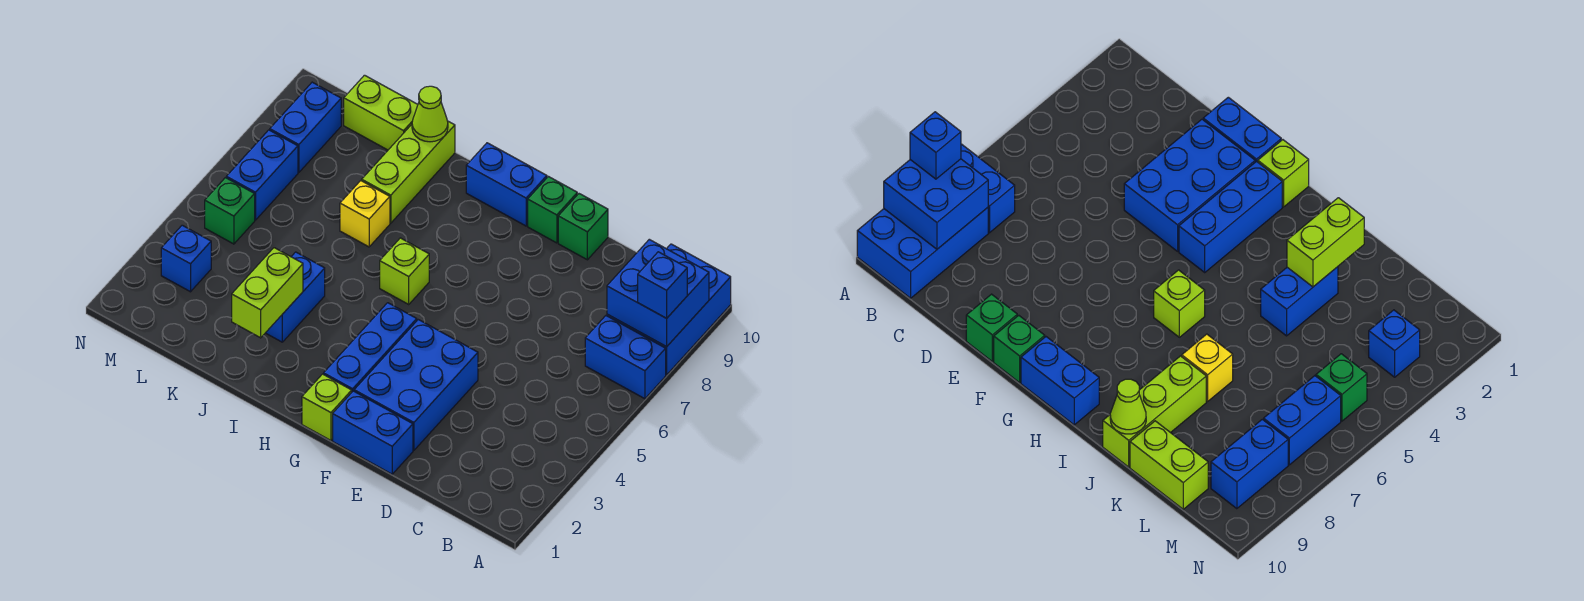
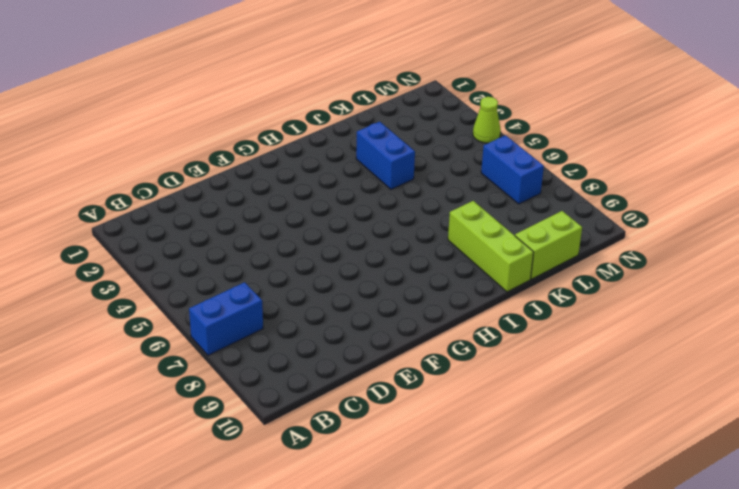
lime cone N4 level 1 -> lime cone J10 level 2
none -> blue brick A8:B10 level 1
none -> blue brick E1:F1 level 1
none -> blue brick E2:F4 level 1

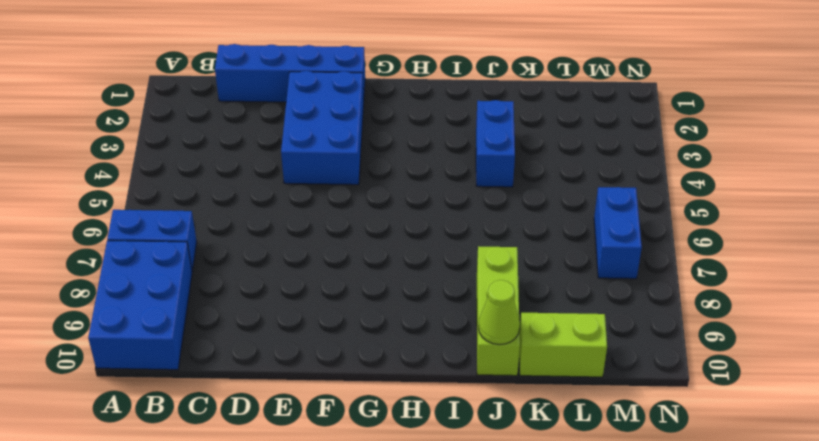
blue brick C1:F1 level 1 -> blue brick E1:F1 level 1
none -> green brick E10 level 1
none -> green brick F10 level 1
none -> lime brick G1 level 1

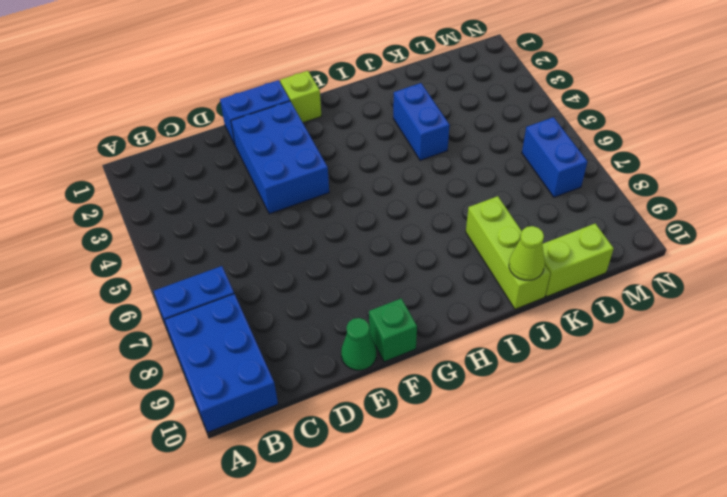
green cone E10 level 1 -> green brick E10 level 1
none -> blue brick G2:G4 level 1
none -> blue brick G10:H10 level 1
none -> lime brick H6 level 1

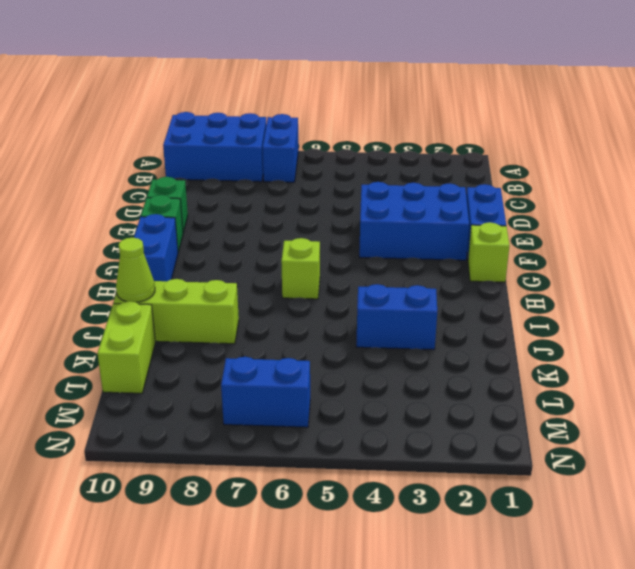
none -> blue brick G2:G4 level 1
none -> yellow brick J7 level 1
none -> blue brick M3 level 1

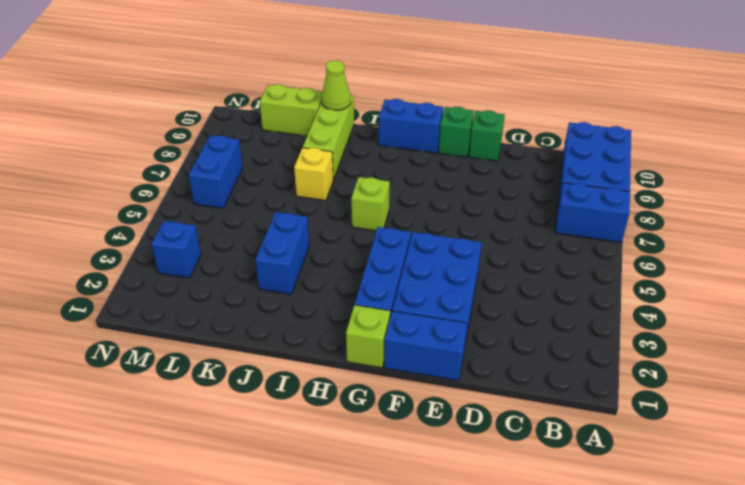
none -> green brick M5 level 1
none -> blue brick M8:M9 level 1
none -> blue brick A8:B9 level 2

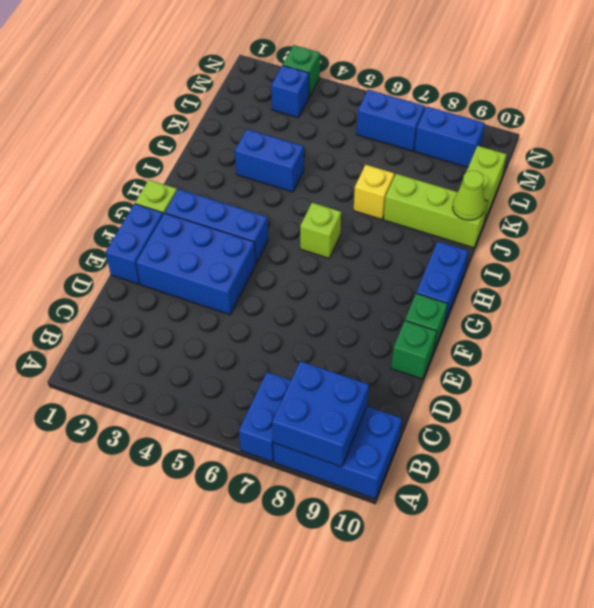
green brick N3 level 1 -> green brick M5 level 1
none -> lime brick J2:J3 level 2
none -> blue brick A8 level 3

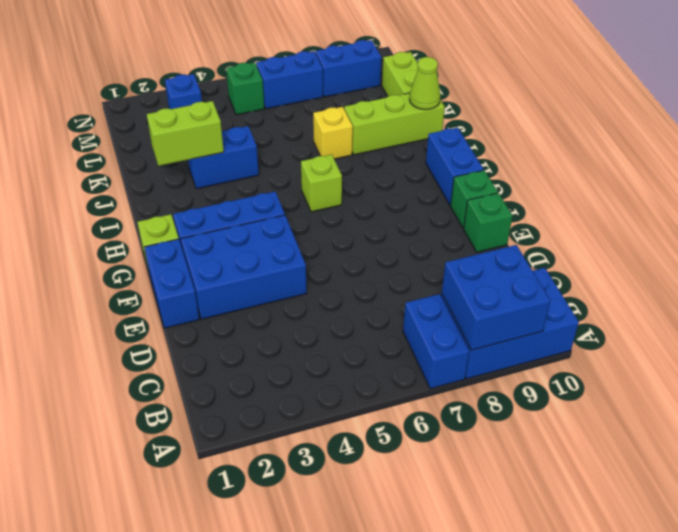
none -> blue brick A8 level 3

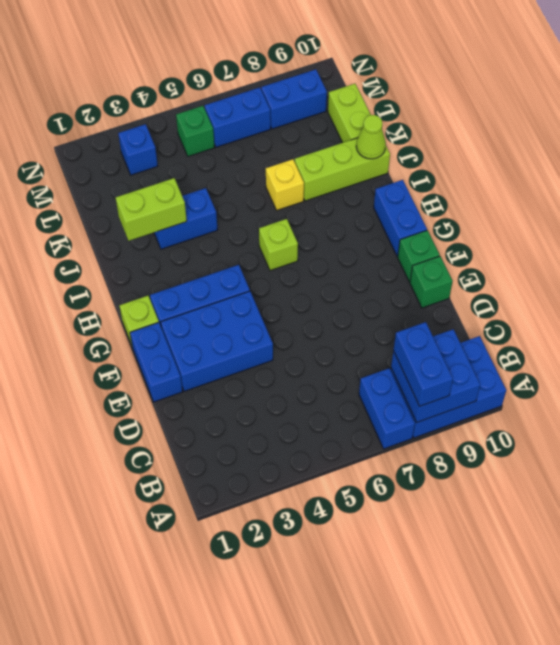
blue brick A8:B8 level 3 -> blue brick A8 level 3

